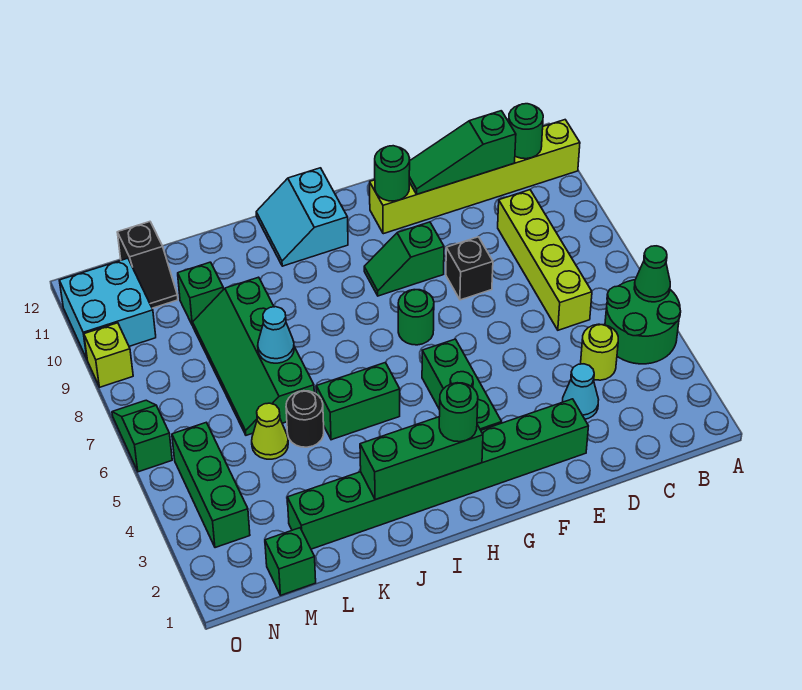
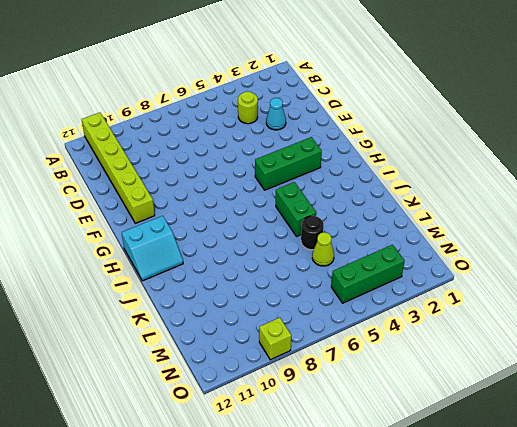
none -> green round brick A4:B5 level 1
none -> lime brick C6:C9 level 1
none -> green brick E2:L2 level 1

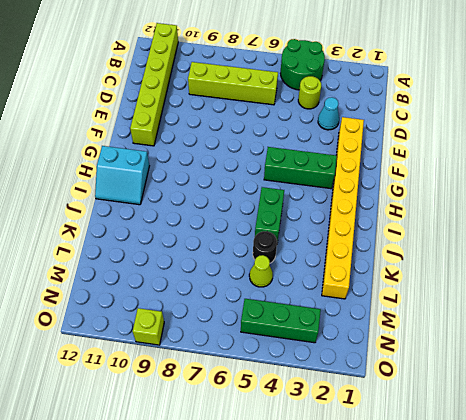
yellow brick E2:L2 level 1 -> green brick E2:L2 level 1
none -> black brick E8 level 1
none -> green slope F9:G9 level 1 top F
none -> green round brick G7 level 1

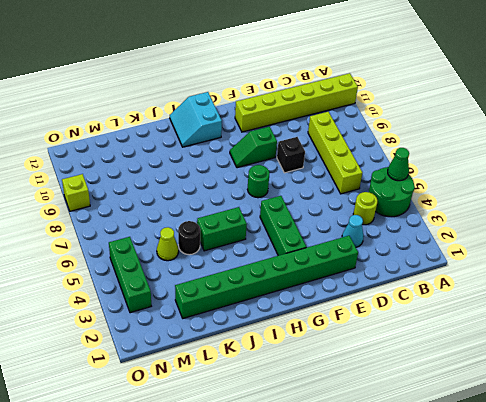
none -> green slope K6:L9 level 1 top K
none -> green brick L10 level 1
none -> green brick M1 level 1

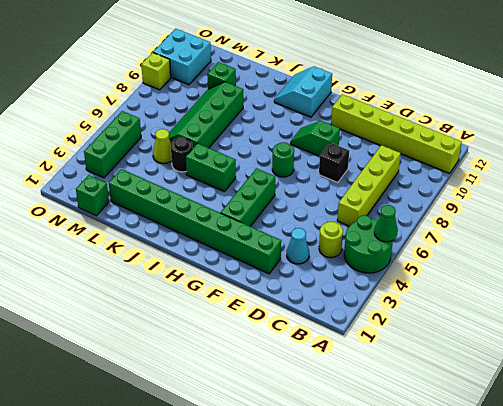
none -> black slope M11:M12 level 1 top 12
none -> green slope O6:O7 level 1 top 6
none -> green round brick B11 level 2

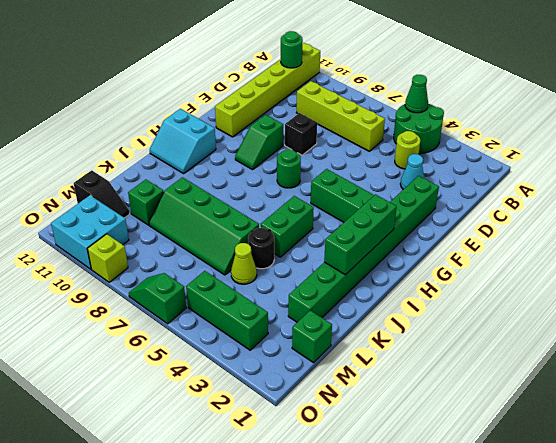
none -> green slope C11:E11 level 2 top C
none -> green round brick F11 level 2
none -> cyan cone K7 level 2

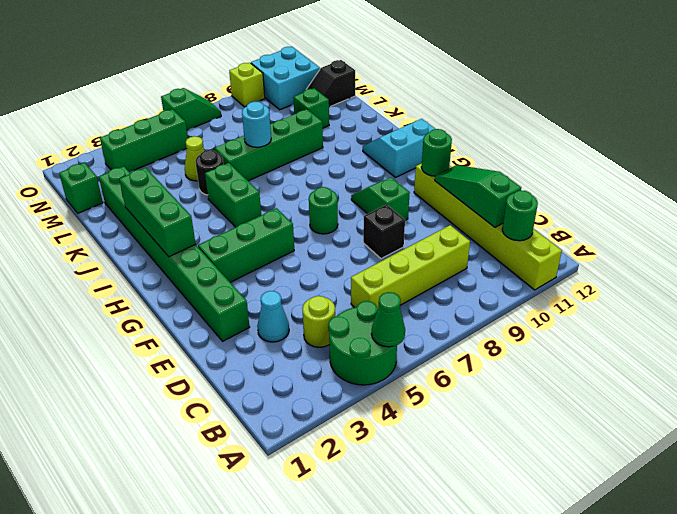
cyan round brick K7 level 2 -> cyan cone K7 level 2
none -> green round brick H2 level 3

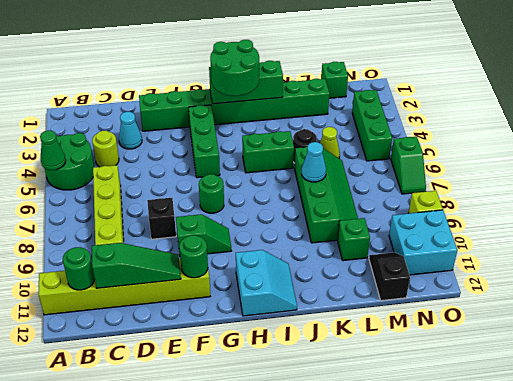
green round brick H2:I3 level 3 -> green round brick H2 level 3

